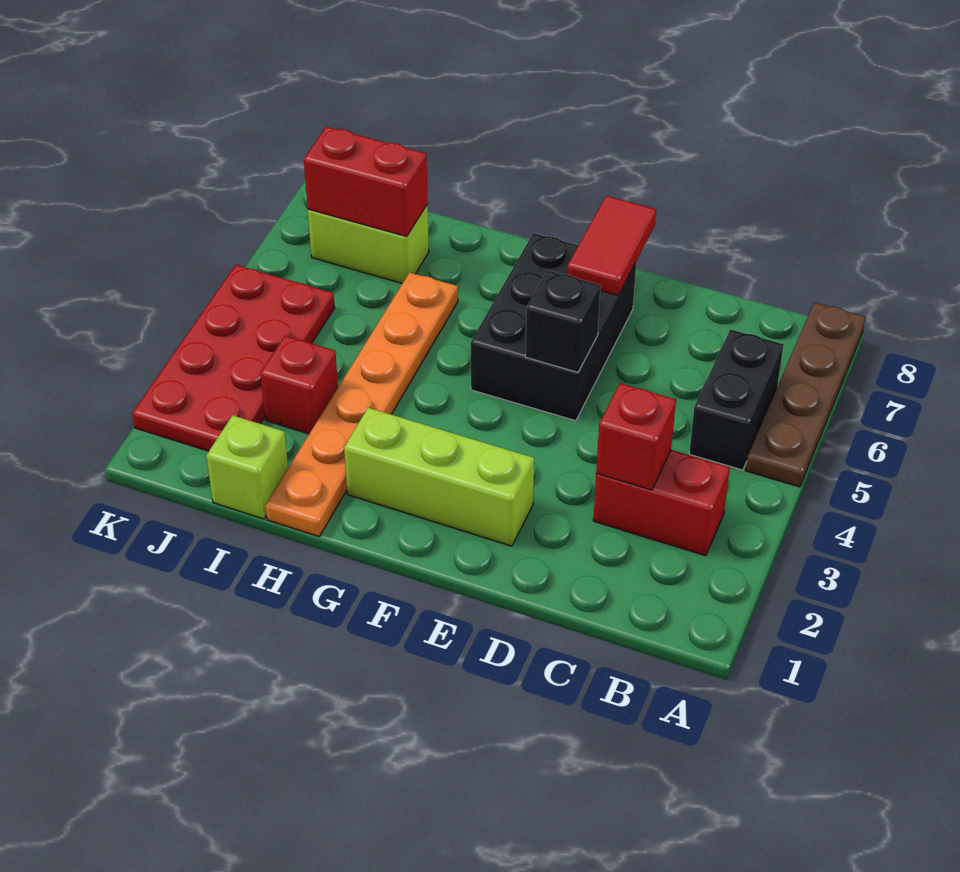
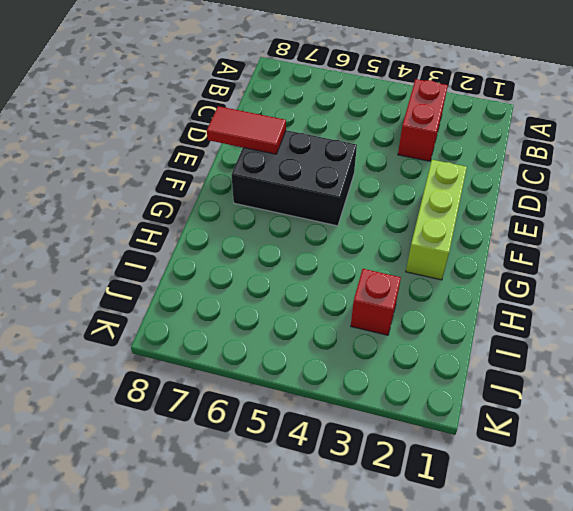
none -> brown plate A5:A8 level 1
none -> black brick B5:B6 level 1
none -> orange plate H1:H6 level 1

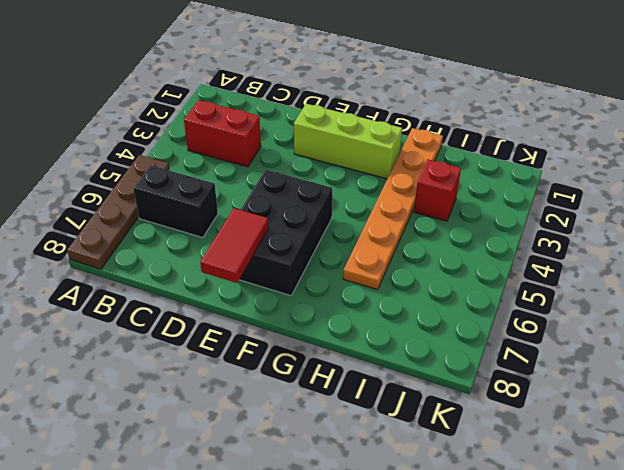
black brick B6:C6 level 1 -> black brick B5:B6 level 1
none -> lime brick I1 level 1
none -> lime brick I7:J7 level 1
none -> red plate J2:K5 level 1

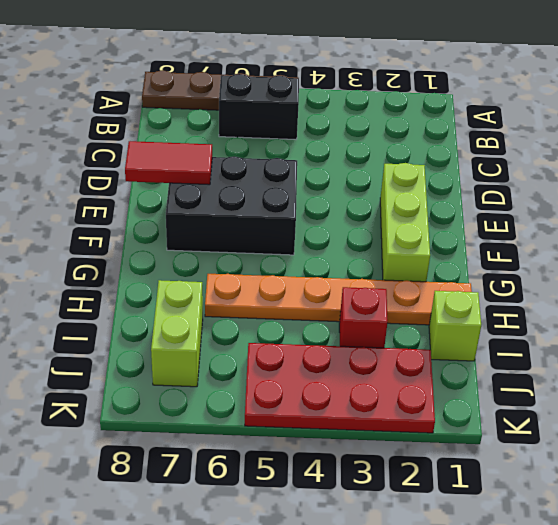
none -> red brick B3:C3 level 1
none -> red brick C3 level 2
none -> black brick E5 level 2

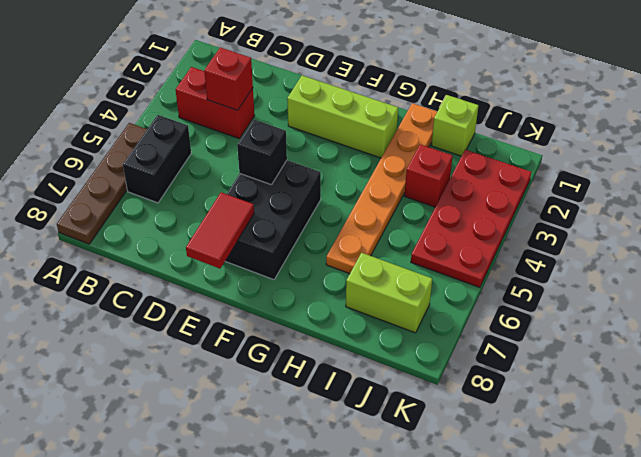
none -> red brick I7:J7 level 2

